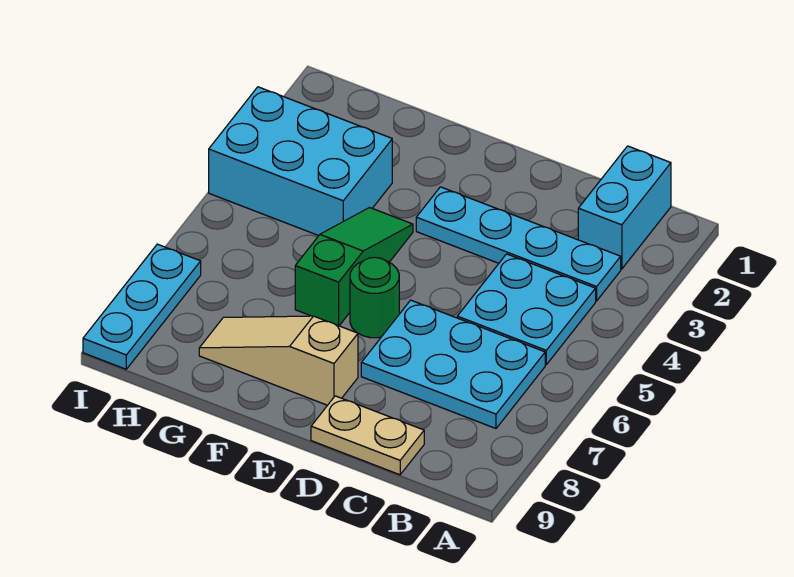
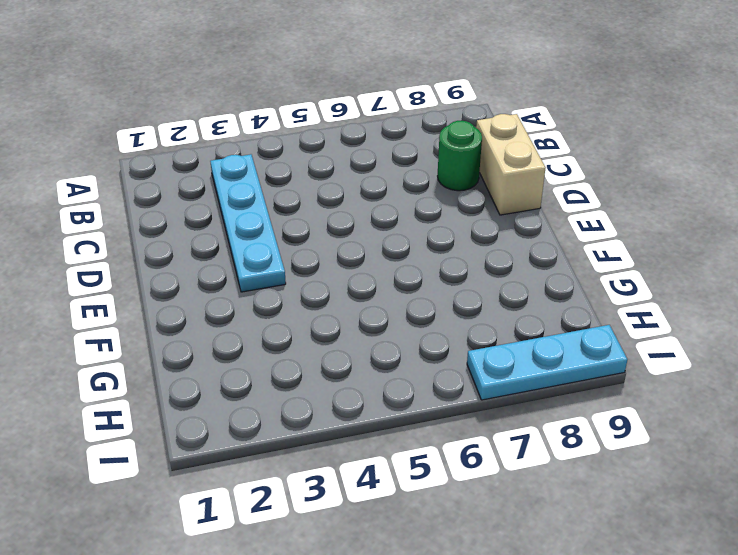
green round brick C8 level 1 -> green round brick E6 level 1
tan brick C9:D9 level 1 -> tan plate C9:D9 level 1
none -> cyan brick B1:B2 level 1
none -> cyan plate B4:C5 level 1

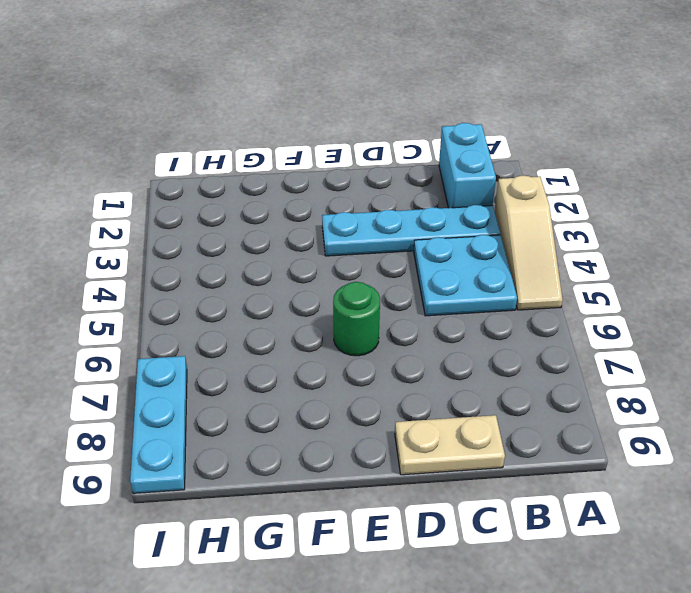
tan slope A3:A5 level 1 top 3 -> tan slope E8:G8 level 1 top E
none -> cyan plate B6:D7 level 1
none -> green slope F4:F6 level 1 top 6

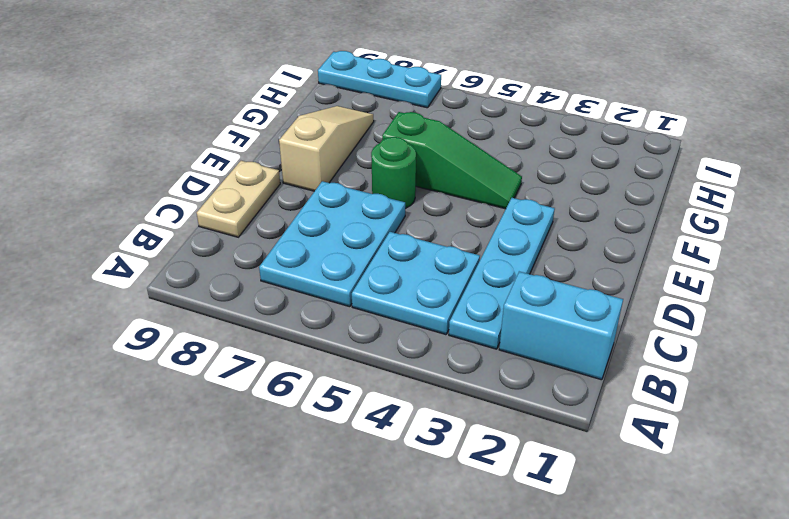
none -> cyan brick G3:I4 level 1

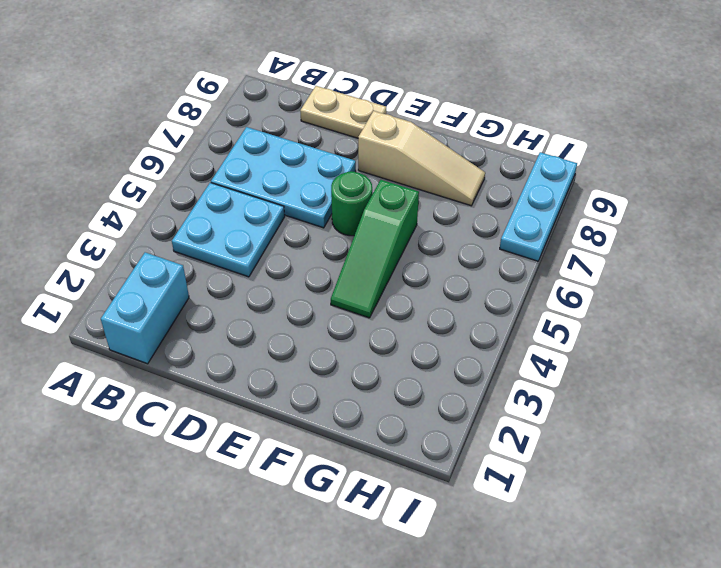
none -> cyan plate B3:E3 level 1
none -> cyan brick G3:I4 level 1

